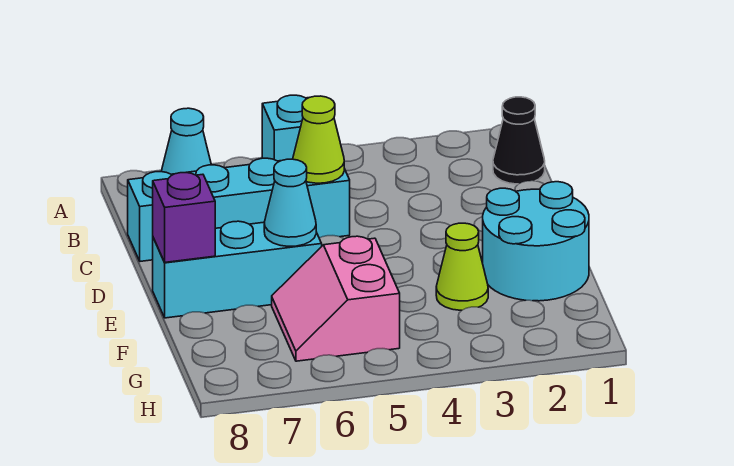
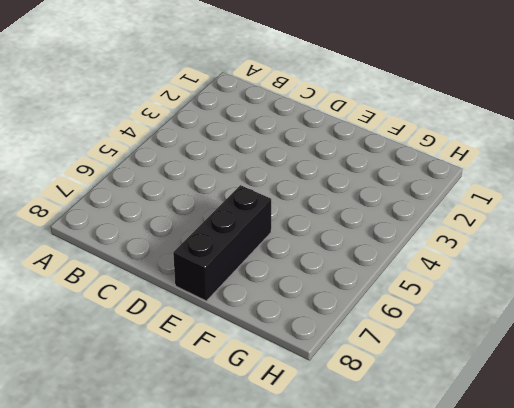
black brick E6:E8 level 1 -> cyan brick E6:E8 level 1
none -> cyan brick A5 level 1
none -> cyan cone A7 level 1

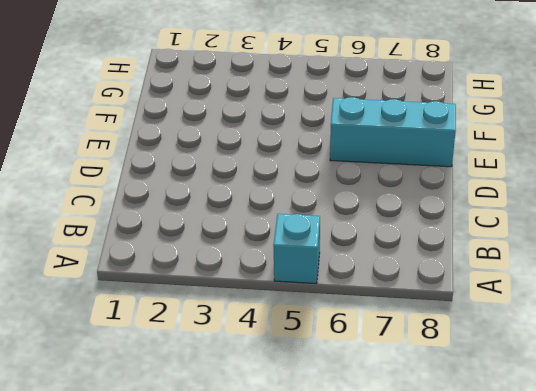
none -> cyan cone A7 level 1
none -> black cone B1 level 1

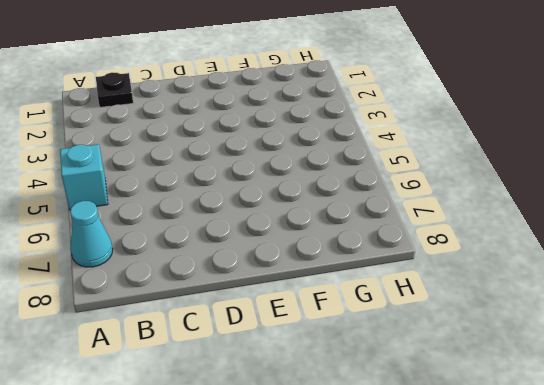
black plate B1 level 1 -> black cone B1 level 1
none -> cyan brick C5:C8 level 1
none -> cyan round brick E1:F2 level 1

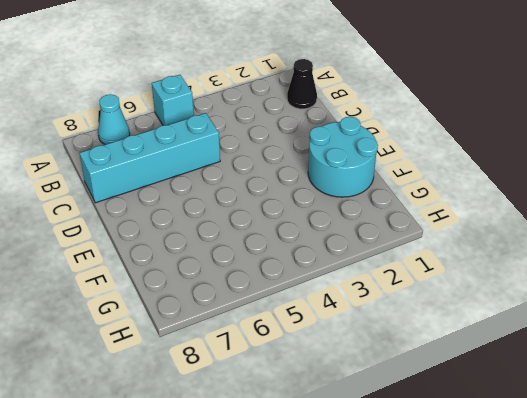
none -> cyan brick E6:E8 level 1
none -> lime cone F3 level 1

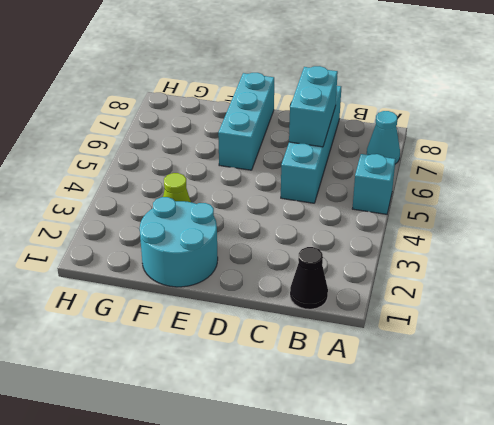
cyan brick C6:C7 level 2 -> none
none -> pink slope F5:G6 level 1 top 5
none -> lime cone C5 level 2

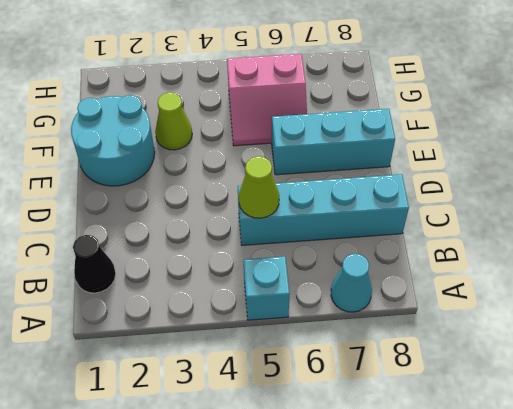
pink slope F5:G6 level 1 top G -> pink slope F5:G6 level 1 top 5
none -> cyan cone E6 level 2
none -> purple brick E8 level 2

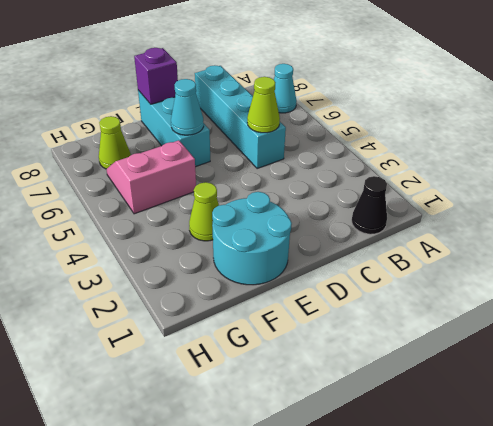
lime cone G7 level 1 -> none
none -> cyan brick A5 level 1

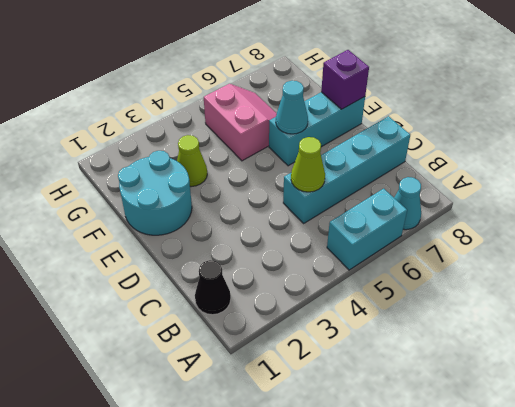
cyan brick A5:A6 level 1 -> cyan brick A5 level 1

